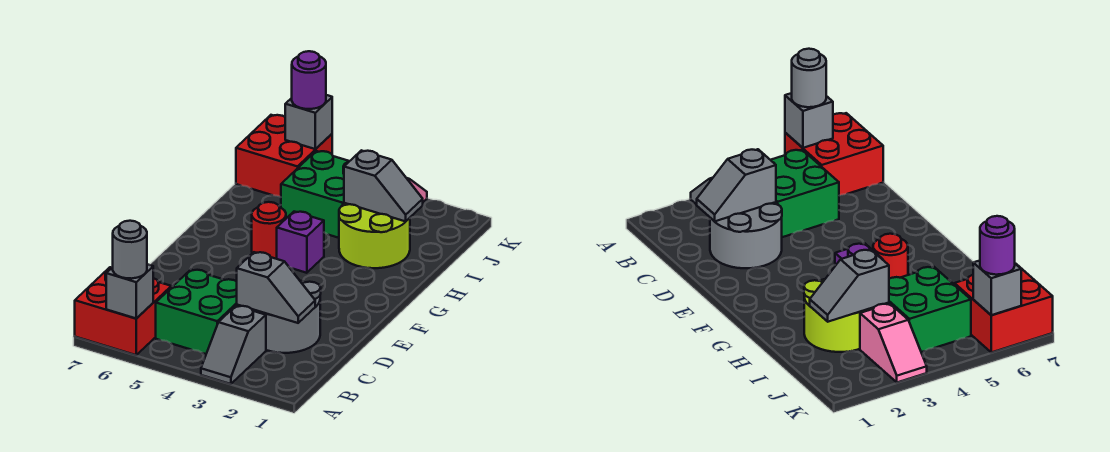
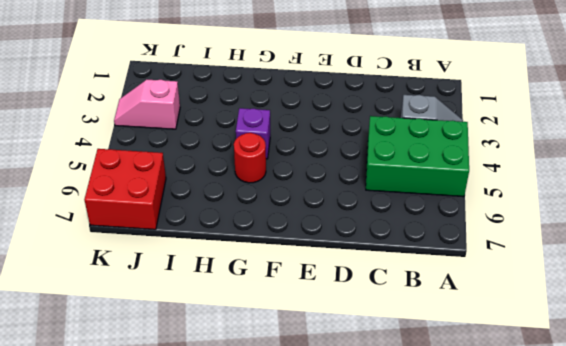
green brick A4:C5 level 1 -> green brick B4:C5 level 1
none -> red brick A6:B7 level 1
none -> grey round brick C2:D3 level 1
none -> lime round brick H2:I3 level 1

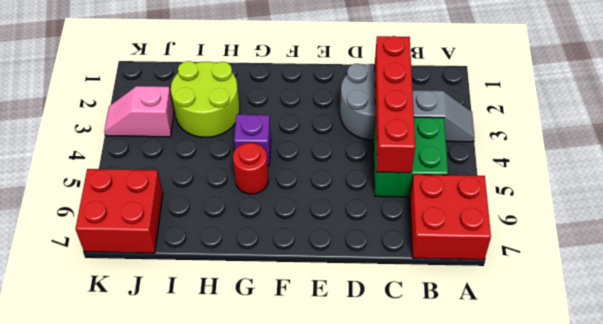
red brick C2:C5 level 2 -> grey slope C2:C3 level 2 top 3
none -> green brick I4:J5 level 1
none -> grey brick A6 level 2
none -> grey slope I2:I3 level 2 top 3

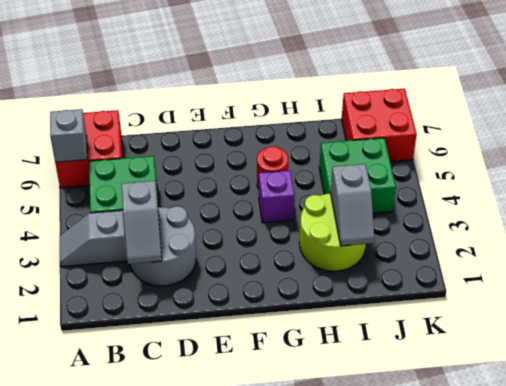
none -> pink slope J3:K3 level 1 top J
none -> grey brick K6 level 2
none -> grey round brick A6 level 3

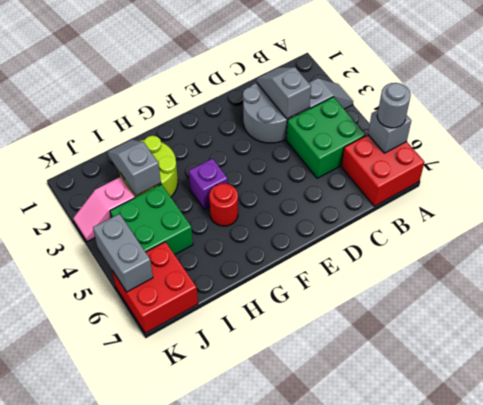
grey brick K5:K6 level 2 -> grey brick K6 level 2
none -> purple round brick K6 level 3

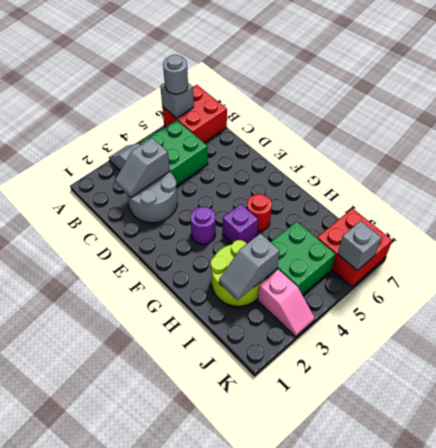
purple round brick F3 level 1 -> purple round brick K6 level 3

